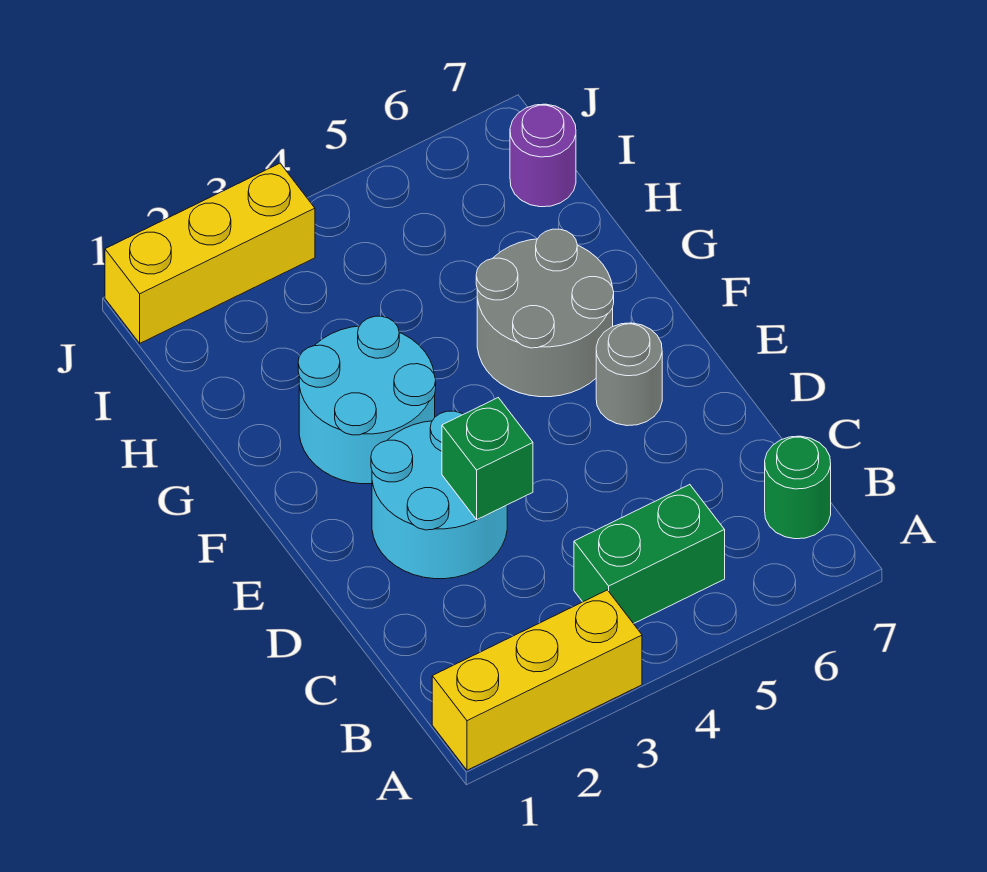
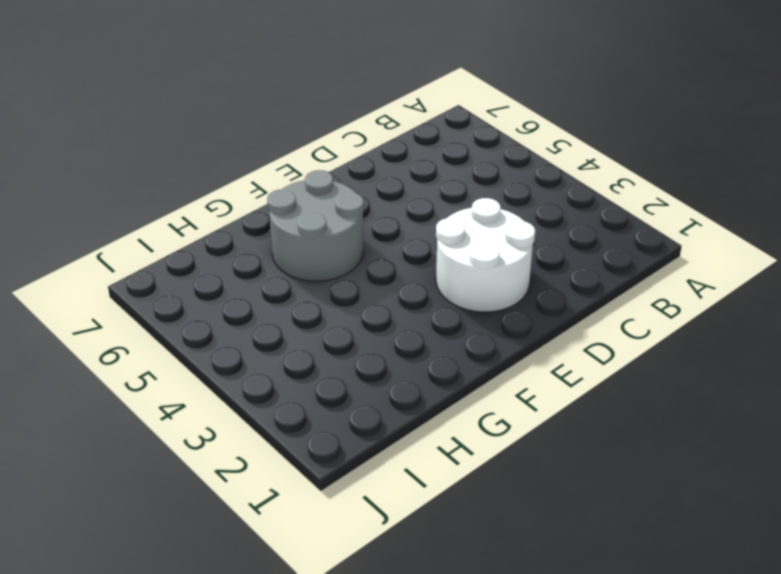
white round brick D2:E3 level 1 -> cyan round brick D2:E3 level 1
none -> yellow brick A1:A3 level 1
none -> green brick B4:B5 level 1

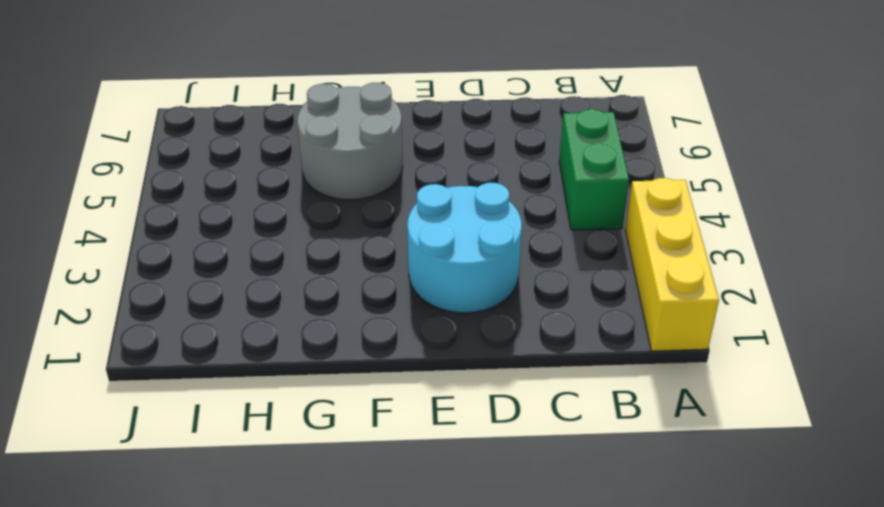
none -> green round brick B7 level 1
none -> grey round brick E6 level 1

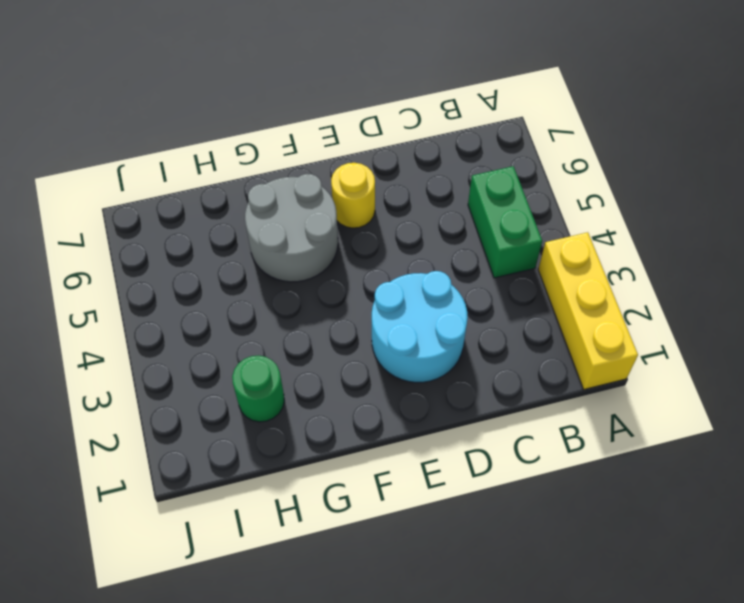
yellow round brick E6 level 1 -> grey round brick E6 level 1
green round brick H2 level 1 -> green round brick B7 level 1
none -> cyan round brick F2:G3 level 1
none -> purple round brick I7 level 1

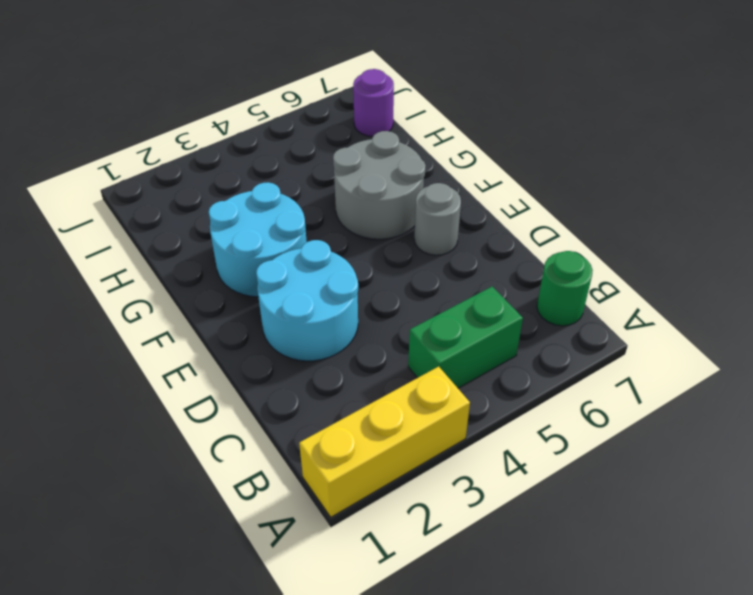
none -> yellow brick J1:J3 level 1
none -> green brick D3 level 2

